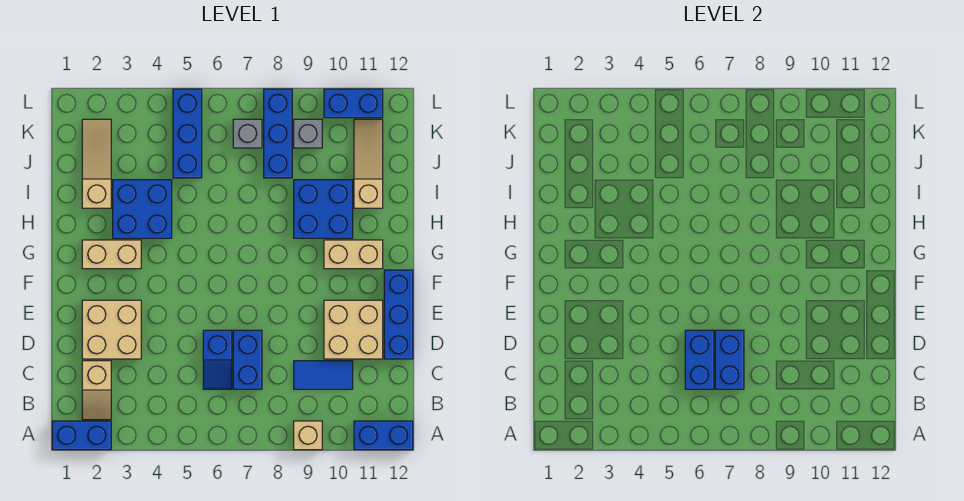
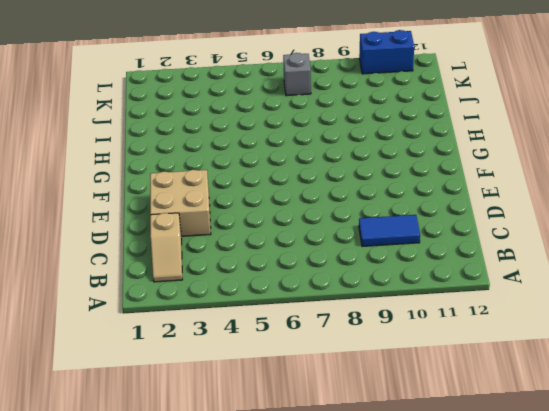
none -> blue brick A1:A2 level 1
none -> tan brick A9 level 1
none -> blue brick A11:A12 level 1

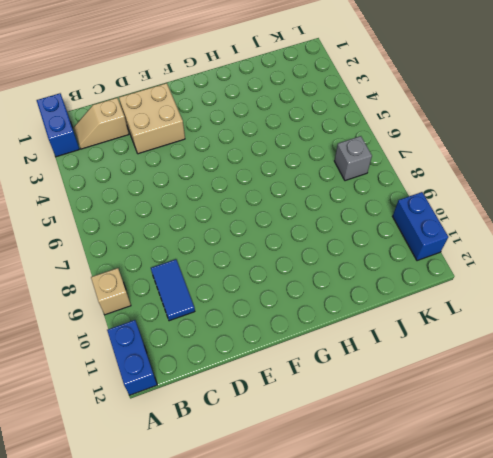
none -> blue slope C6:D6 level 1 top D
none -> blue brick C7:D7 level 1
none -> tan brick D10:E11 level 1

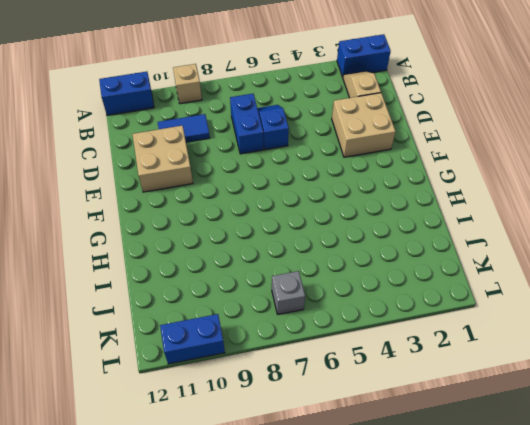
none -> blue brick D12:F12 level 1
none -> tan brick G2:G3 level 1
none -> tan brick G10:G11 level 1

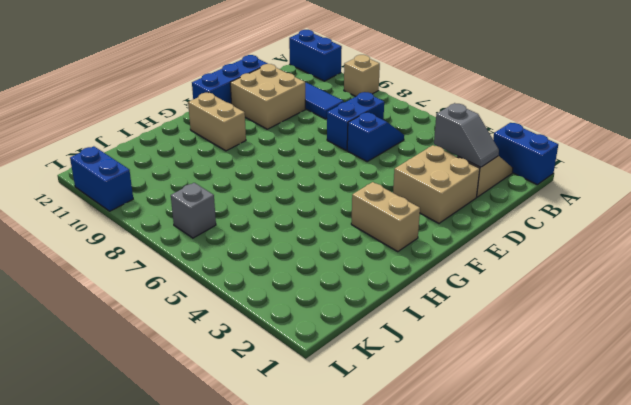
grey slope C2:C3 level 2 top 3 -> none
none -> blue brick H3:I4 level 1
none -> blue brick H9:I10 level 1
none -> tan slope I2:K2 level 1 top I

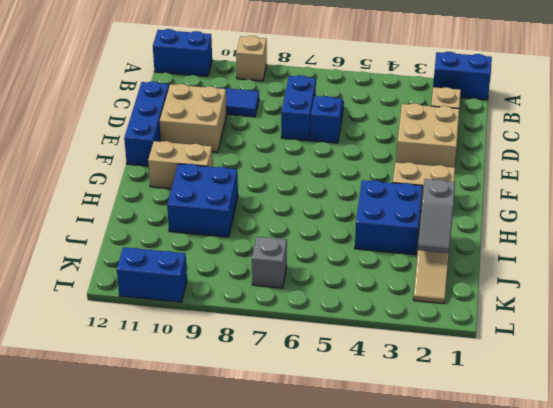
grey slope I2:J2 level 2 top I -> none
none -> tan slope I11:K11 level 1 top I
none -> blue brick J5:L5 level 1
none -> blue brick J8:L8 level 1

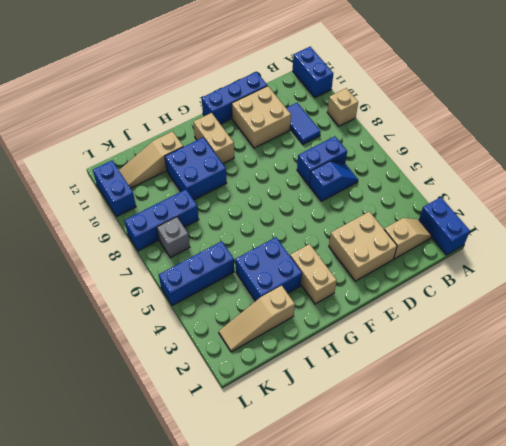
none -> grey brick K9 level 1
none -> blue brick C6:D6 level 2
none -> blue brick C7:D7 level 2

